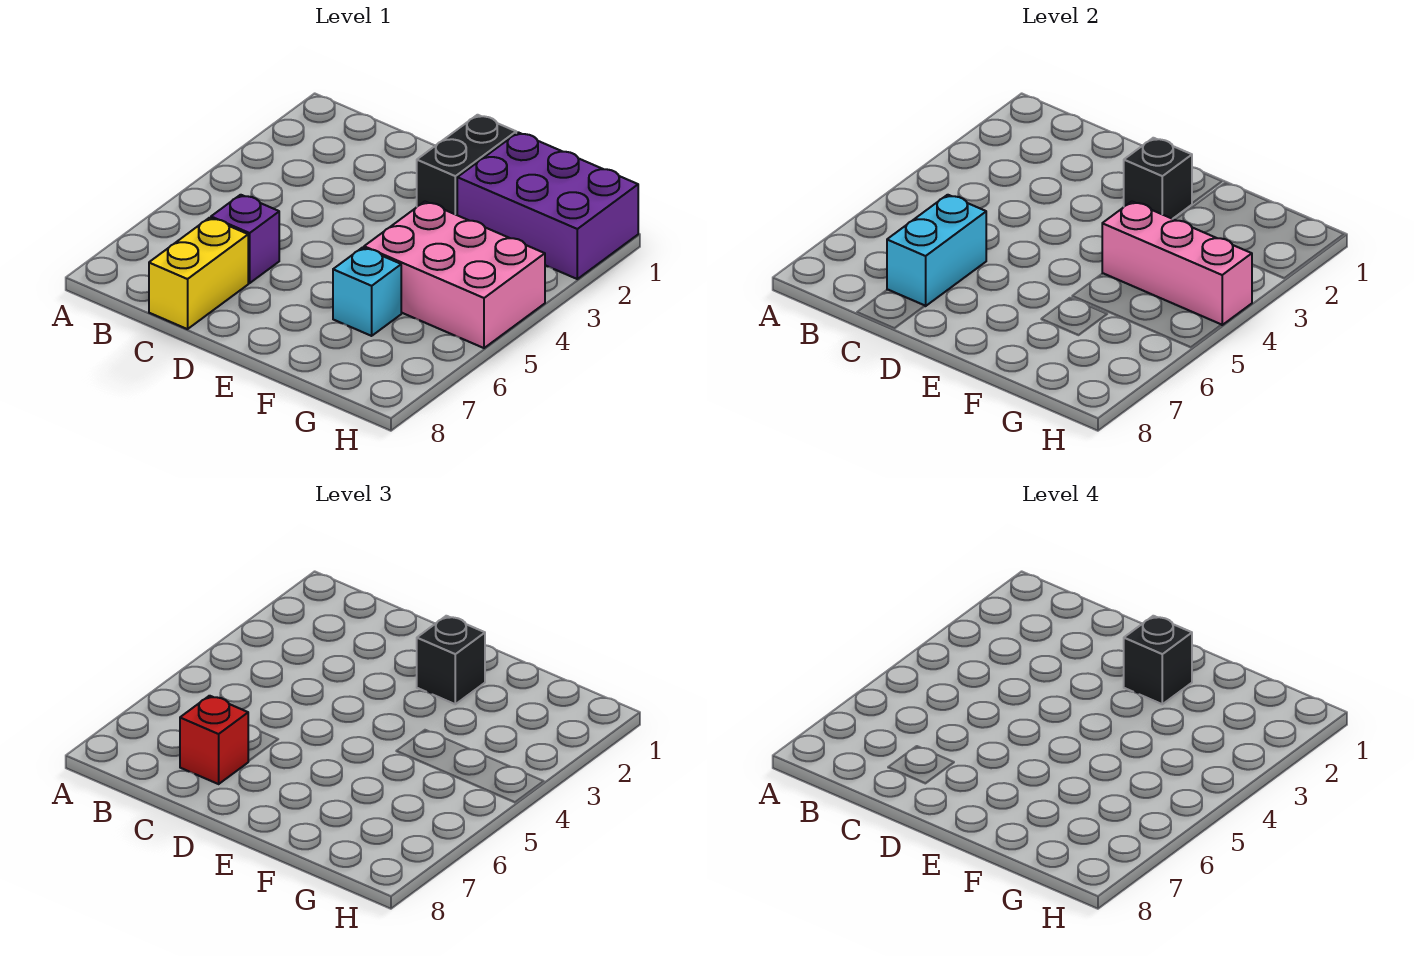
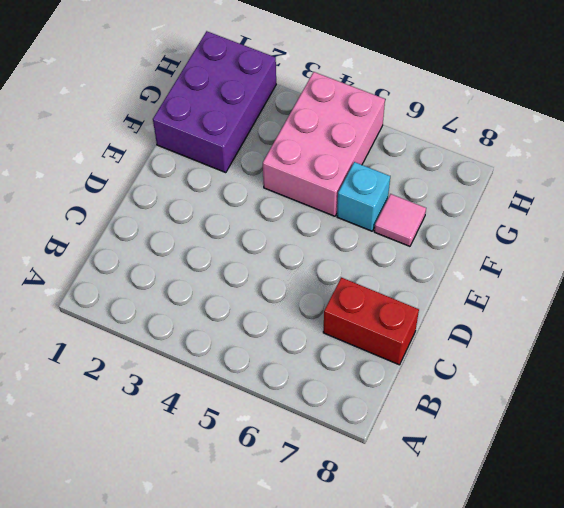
red brick C7:C8 level 1 -> yellow brick C7:C8 level 1
pink tile F7 level 1 -> none
none -> purple brick C6 level 1
none -> black brick E1:E2 level 1
none -> cyan brick C6:C7 level 2

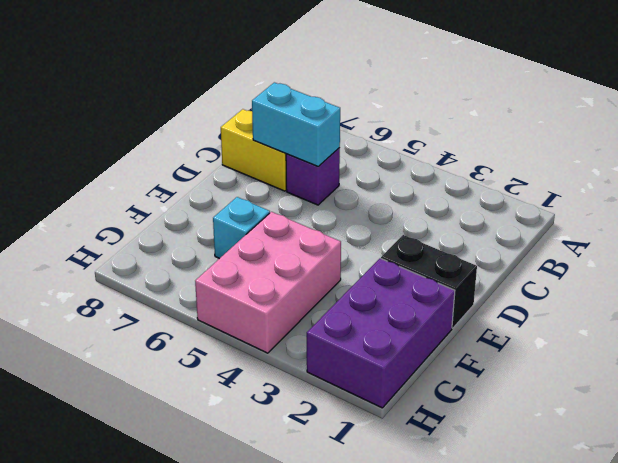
none -> black brick E2 level 2
none -> pink brick F4:H4 level 2
none -> red brick C7 level 3

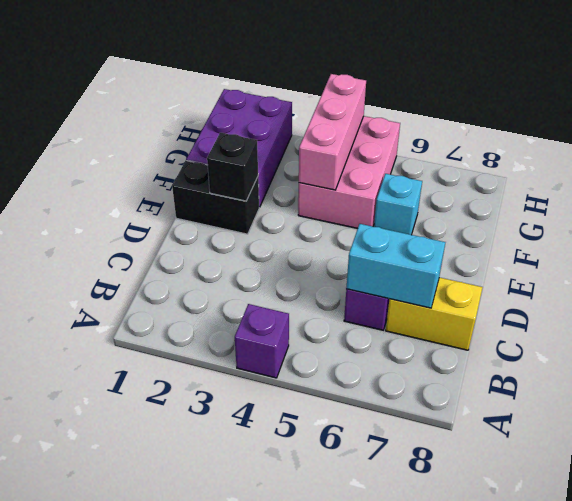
purple brick A4 level 1 -> none
none -> red brick C7 level 3
none -> black brick E2 level 3
none -> black brick E2 level 4

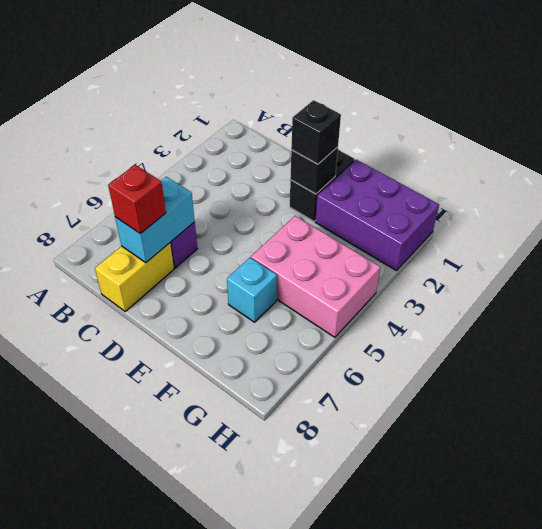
none -> pink brick F4:H4 level 2
none -> black brick E2 level 4

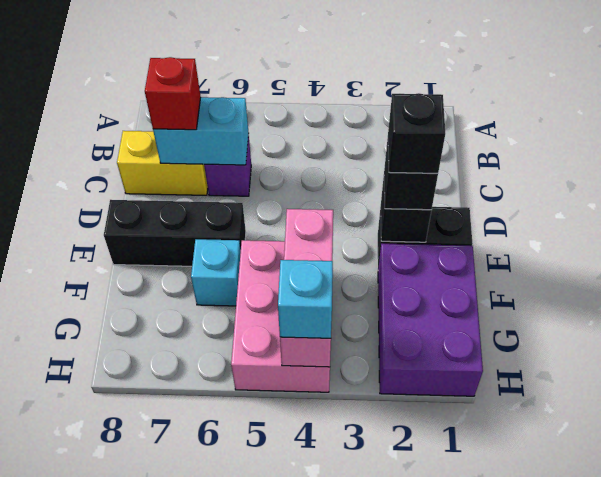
black brick E6:E8 level 1 -> none
cyan brick H4 level 3 -> none

